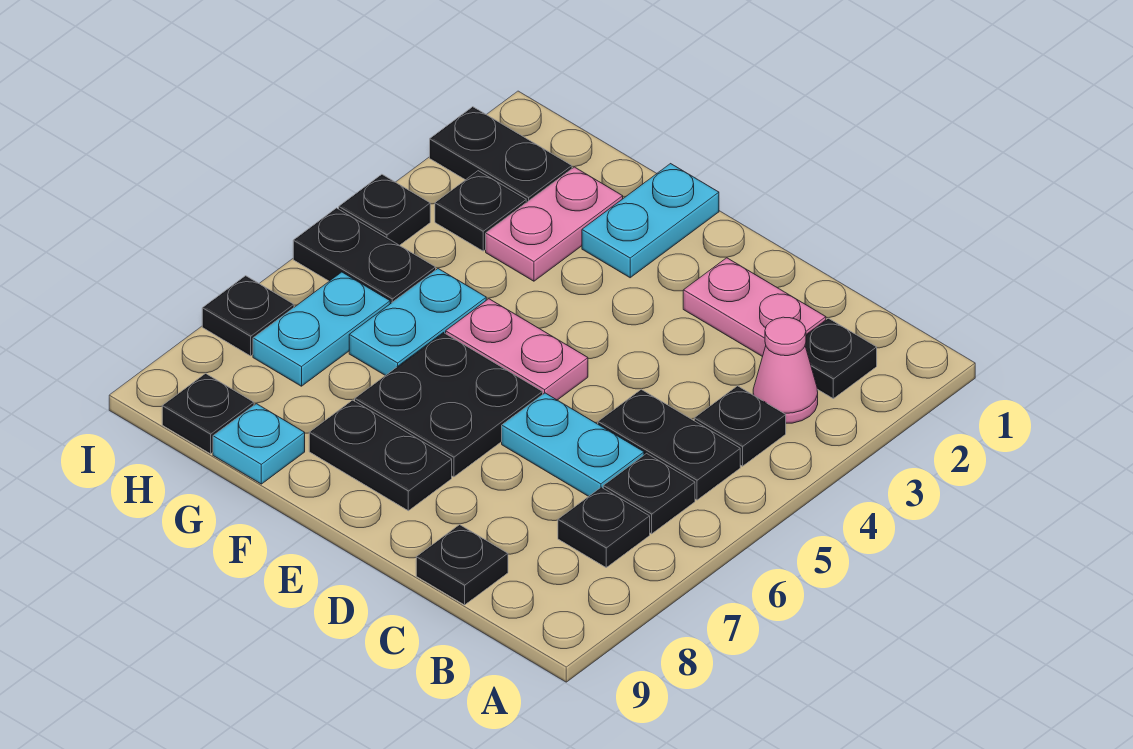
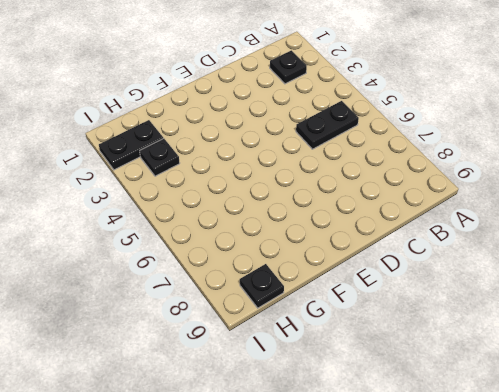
none -> pink cone B3 level 1
none -> black plate B4 level 1
none -> black plate B6 level 1

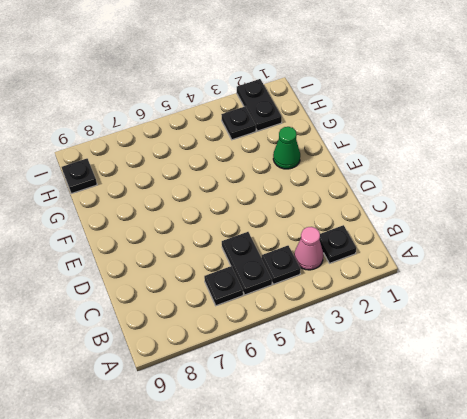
green cone F2 level 1 -> cyan plate F1:F2 level 1
none -> black plate B7 level 1
none -> pink plate C2:D2 level 1
none -> cyan plate C6:D6 level 1

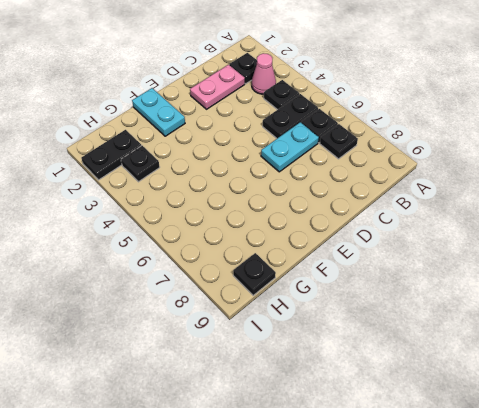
none -> black plate C9 level 1
none -> pink plate E5:F5 level 1
none -> black plate E6:F7 level 1

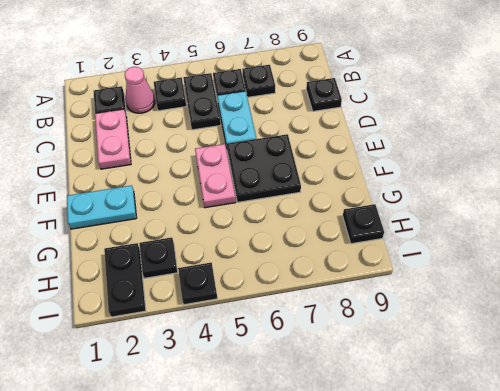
none -> black plate E8:F8 level 1
none -> pink plate G2:G3 level 1
none -> cyan plate G5:G6 level 1

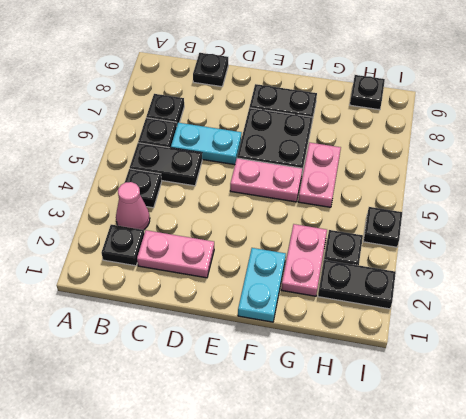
pink plate G5:G6 level 1 -> cyan plate G5:G6 level 1
none -> cyan plate G9 level 1
none -> black plate H5:I5 level 1
none -> cyan plate H6:H7 level 1

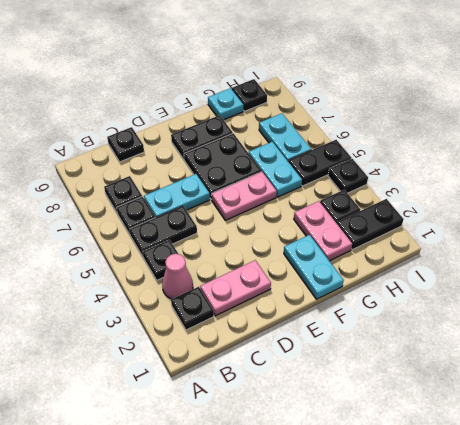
none -> black plate I7 level 1

